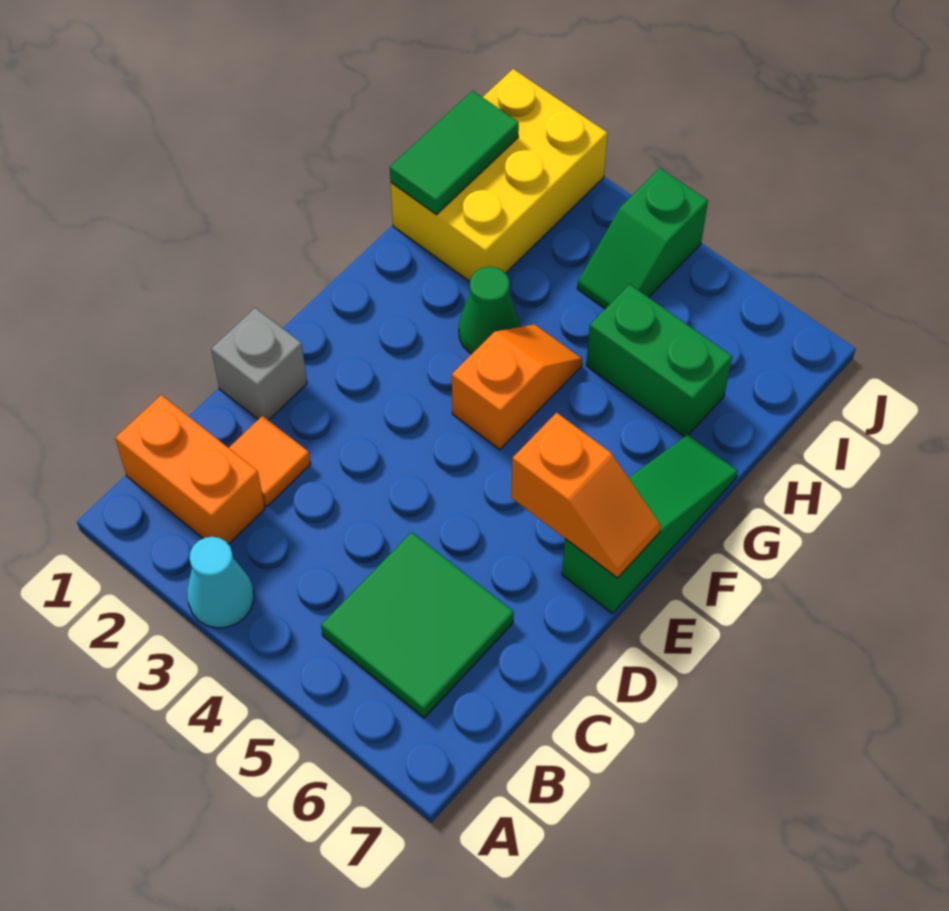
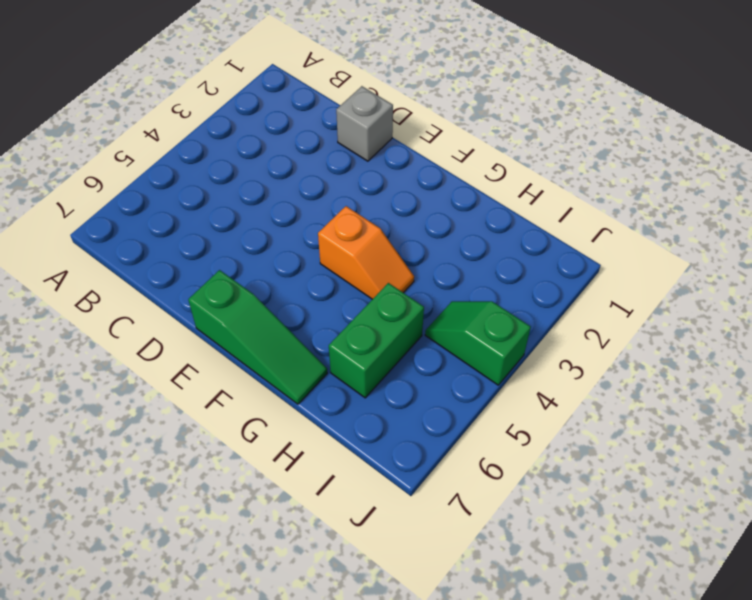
none -> cyan cone A3 level 1
none -> orange brick B1:B2 level 1
none -> green tile B5:C6 level 1

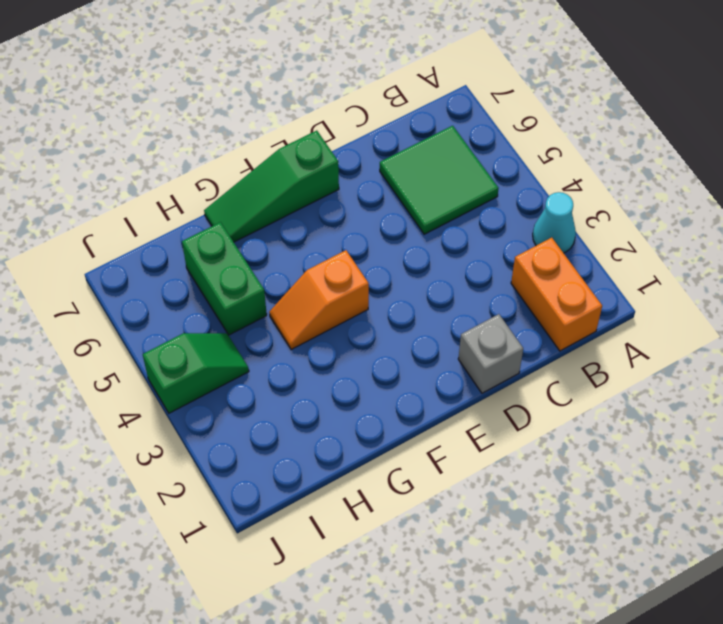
none -> orange tile C2 level 1
none -> green cone G3 level 1
none -> yellow brick H1:J2 level 1

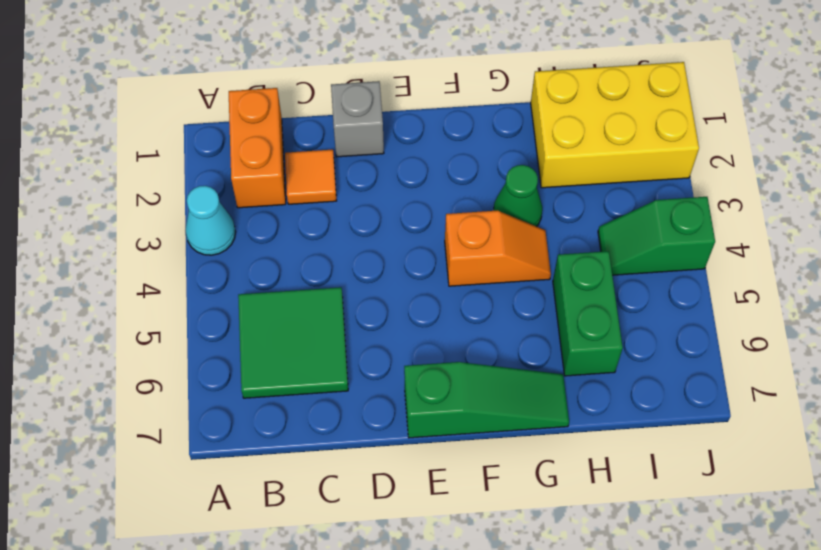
none -> orange slope E6:E7 level 2 top 6
none -> green tile H1:I1 level 2

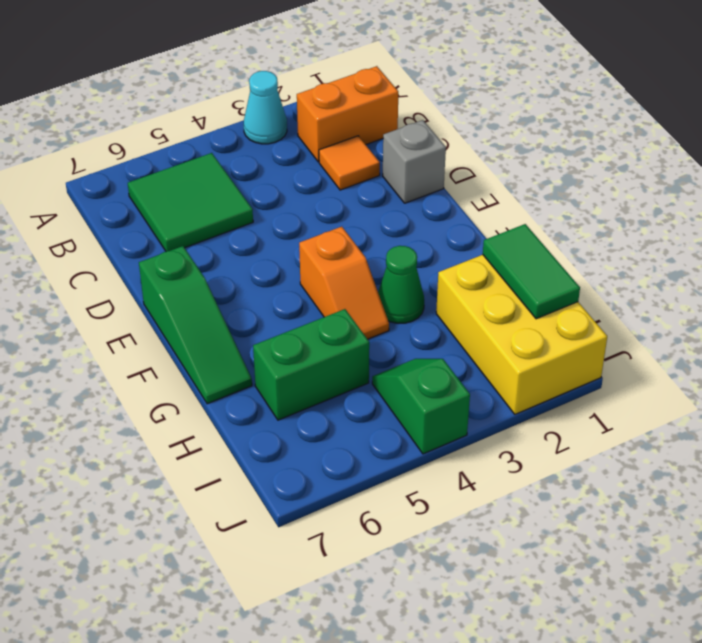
none -> orange slope E6:E7 level 2 top 6

